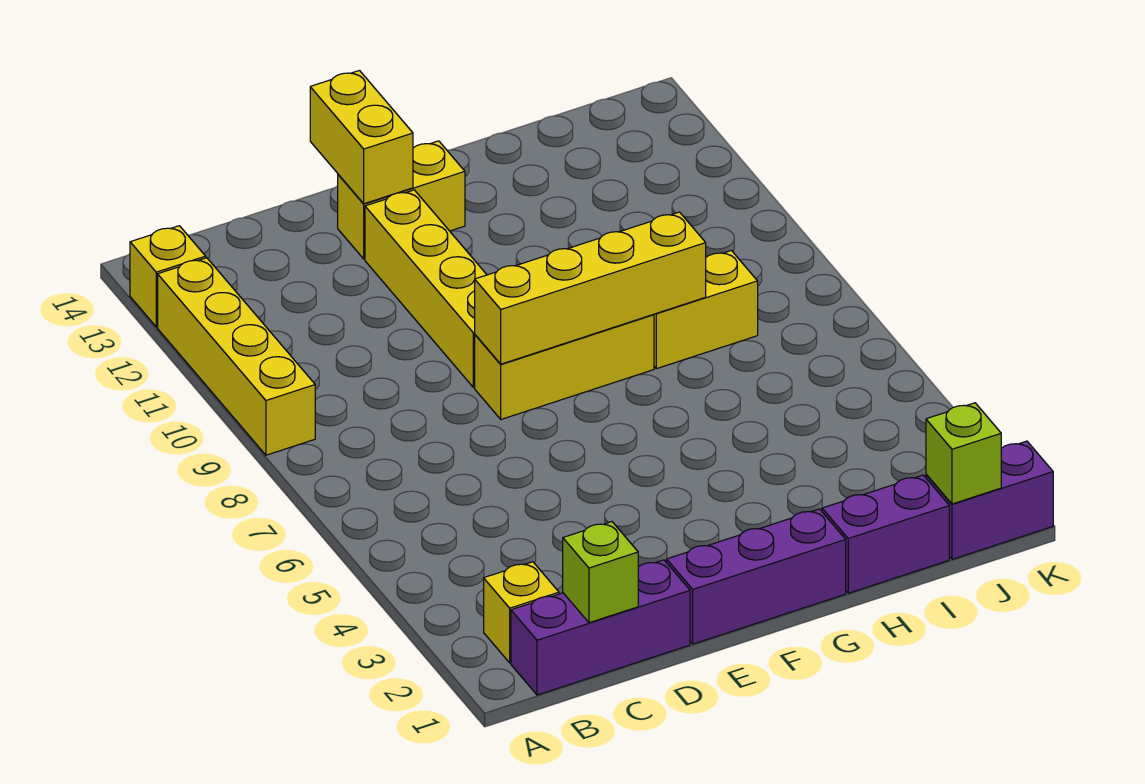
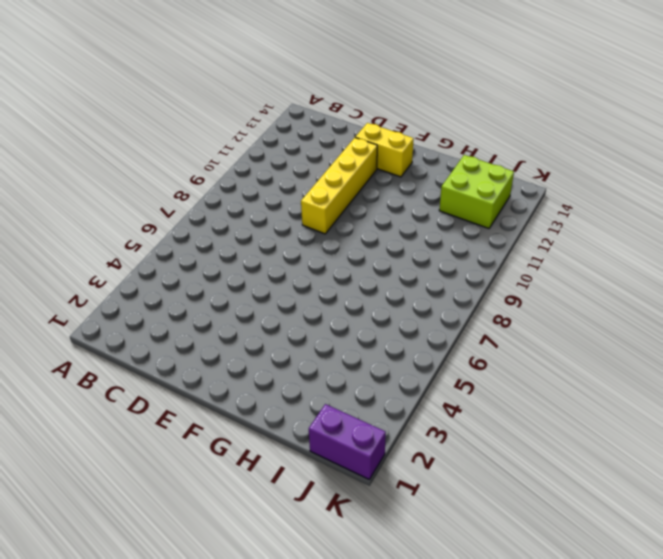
lime brick I12:J13 level 1 -> none
none -> yellow brick A9:A12 level 1
none -> yellow brick A13 level 1
none -> purple brick B1:D1 level 1

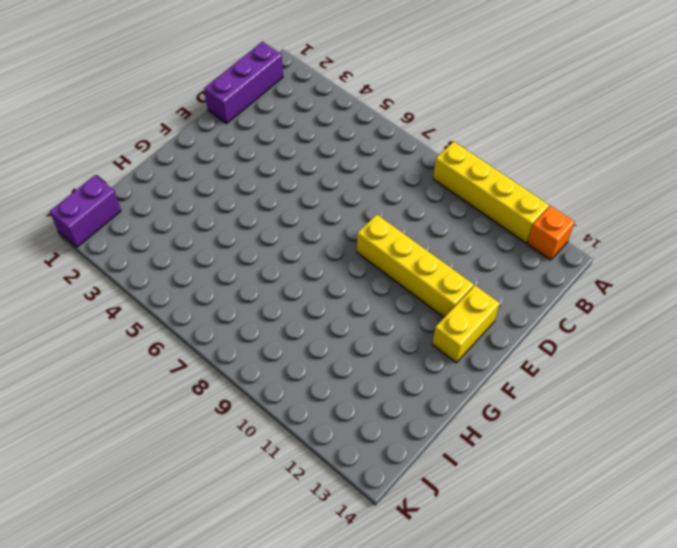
orange brick A13 level 1 -> yellow brick A13 level 1
none -> yellow brick B2 level 1
none -> purple brick E1:G1 level 1
none -> yellow brick E8:G8 level 1

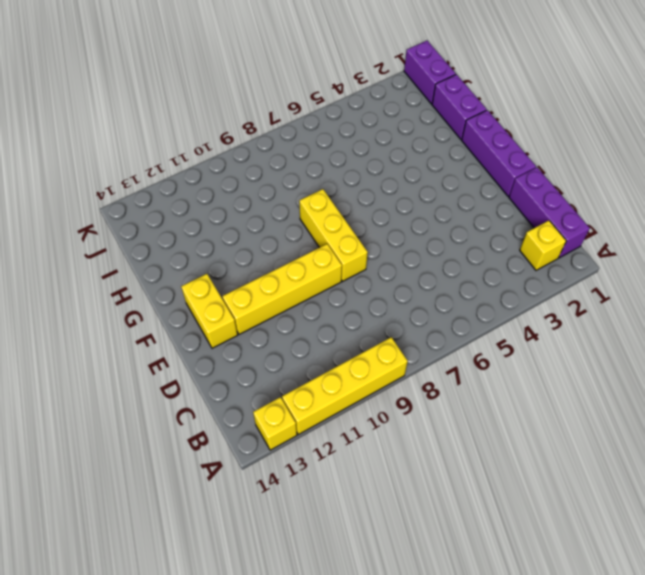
none -> yellow brick H8:I8 level 1
none -> lime brick C1 level 2
none -> yellow brick E8:H8 level 2

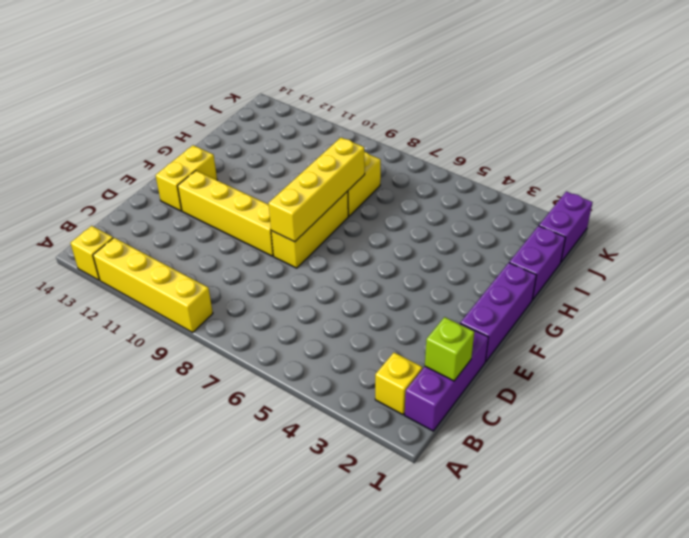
none -> yellow brick E13:E14 level 2
none -> lime brick J1 level 2

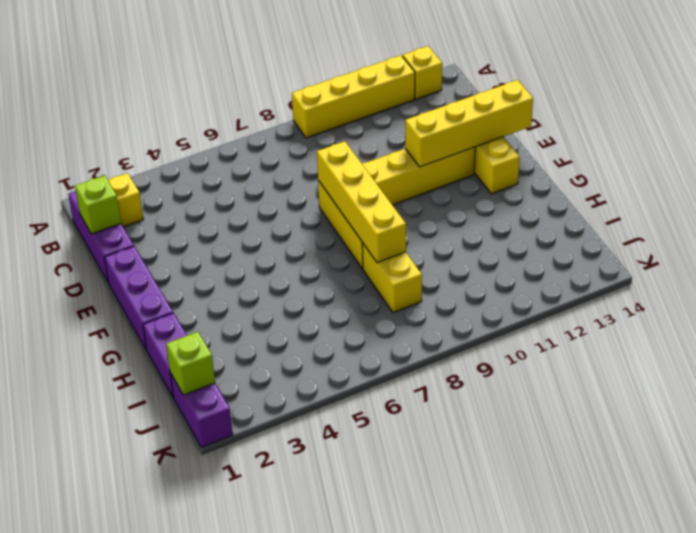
yellow brick E11:E14 level 2 -> yellow brick E13:E14 level 2

